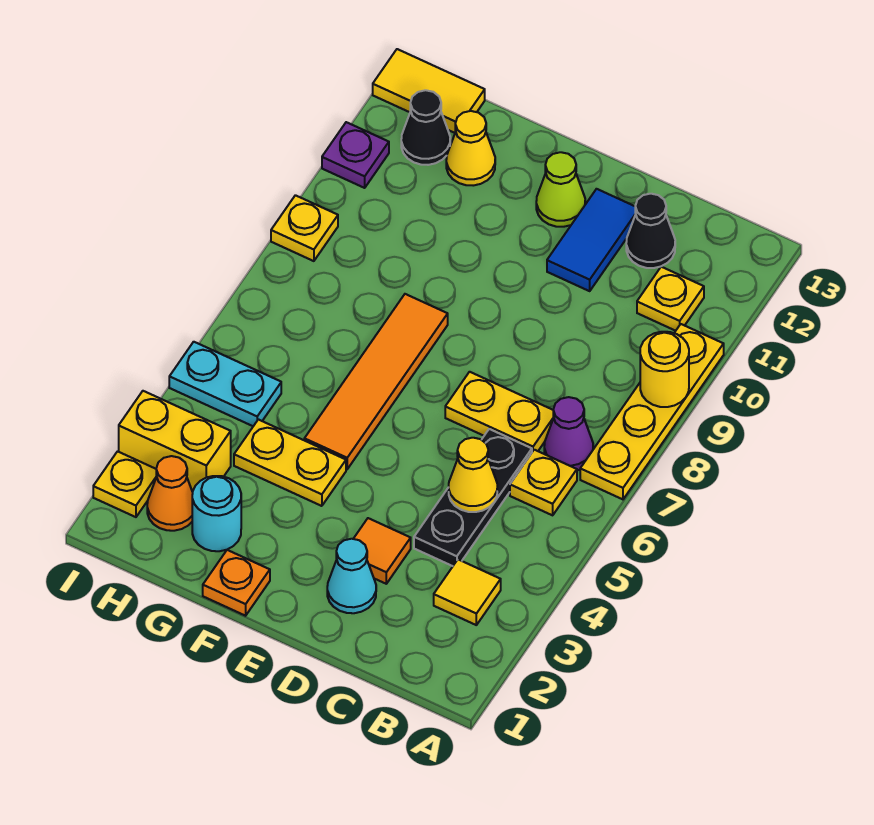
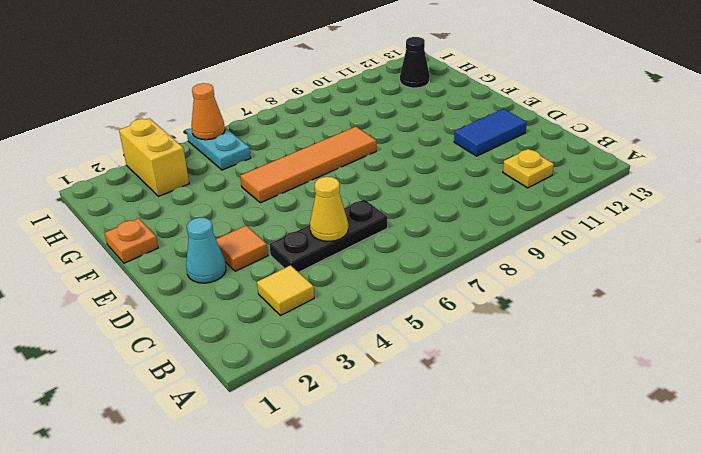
orange cone I5 level 2 -> orange cone H2 level 1
none -> yellow plate A7:A10 level 1
none -> yellow plate B6 level 1
none -> purple cone B7 level 1

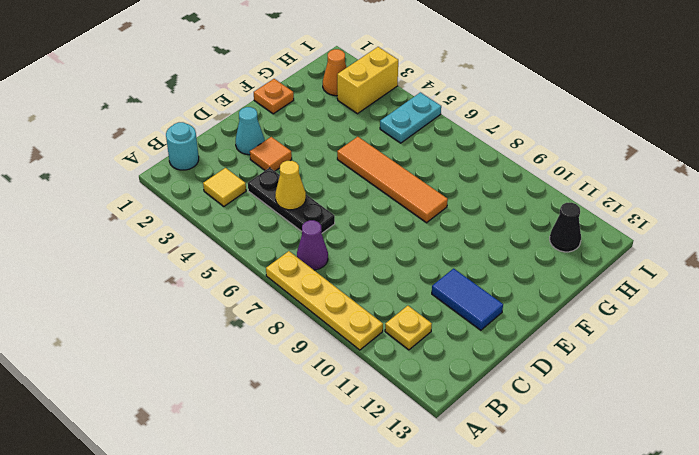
cyan round brick B1 level 1 -> cyan round brick G2 level 1
none -> yellow plate B6 level 1
none -> yellow plate C7:D7 level 1
none -> black cone C12 level 1

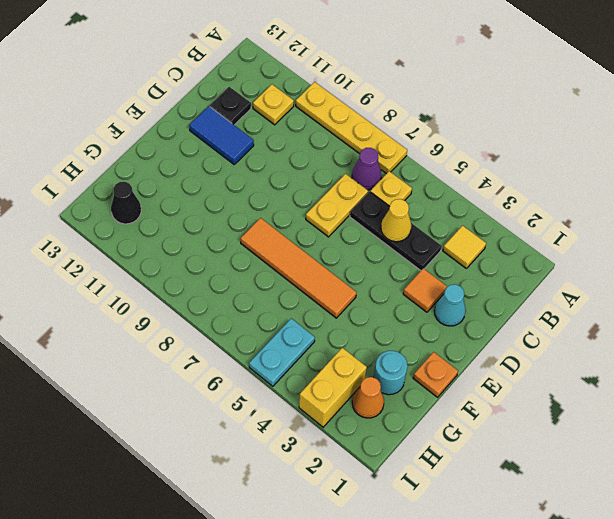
black plate C12 level 1 -> black cone C12 level 1
none -> lime cone E12 level 1
none -> yellow plate F4:G4 level 1
none -> yellow cone G12 level 1

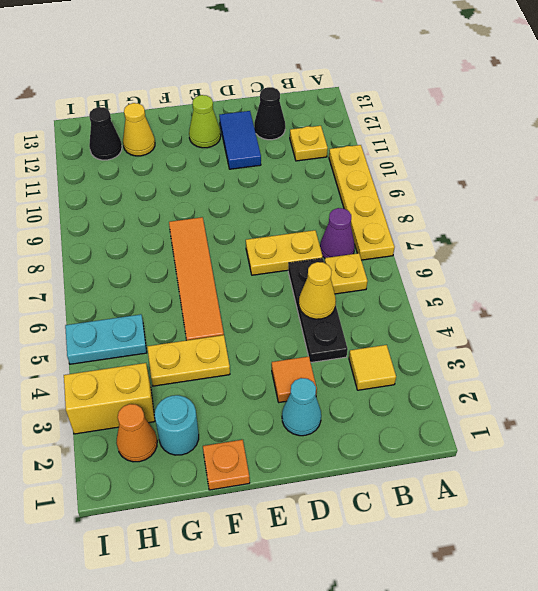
none -> yellow tile H13:I13 level 1
none -> yellow plate I2 level 1
none -> yellow plate I9 level 1

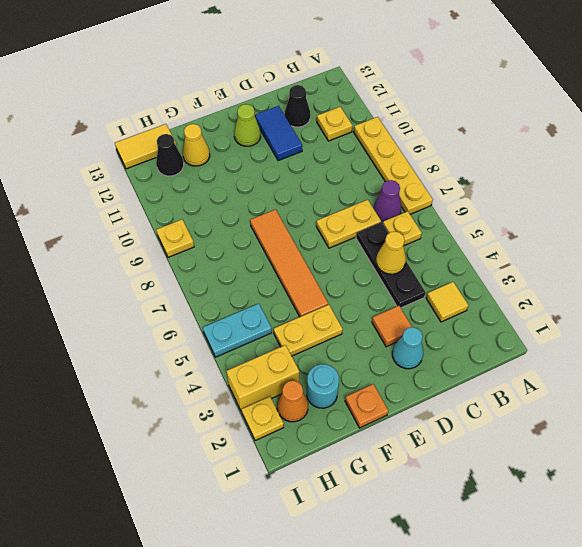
none -> purple plate I11 level 1
none -> yellow round brick A9 level 2

